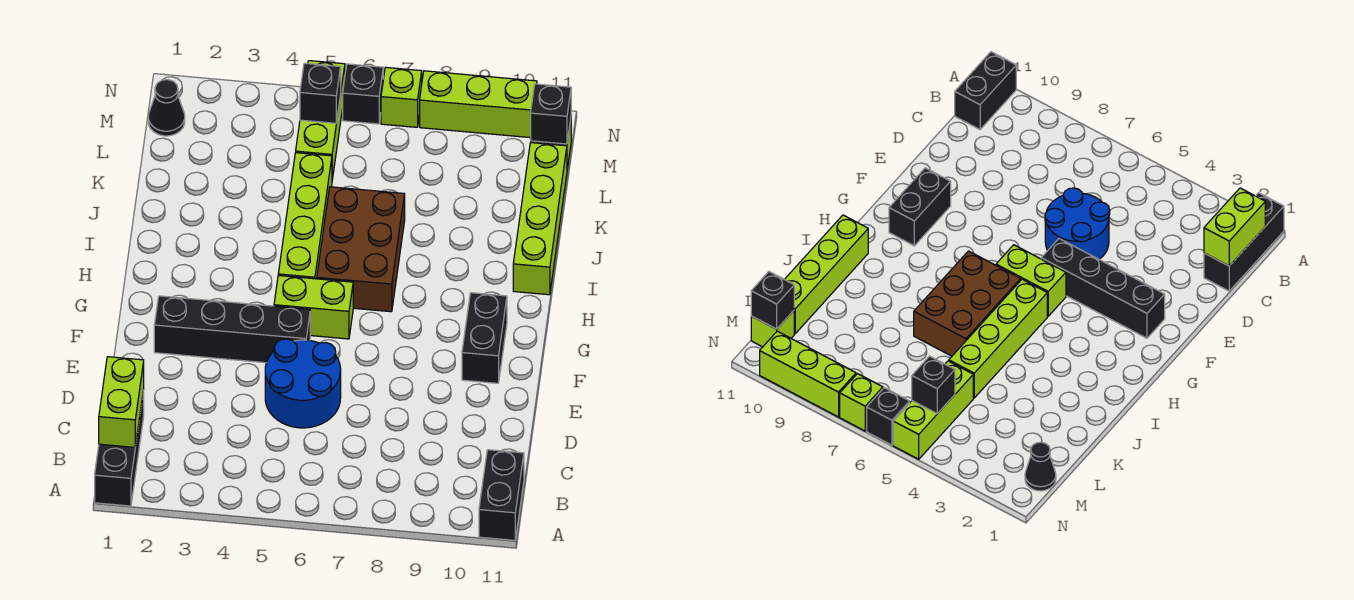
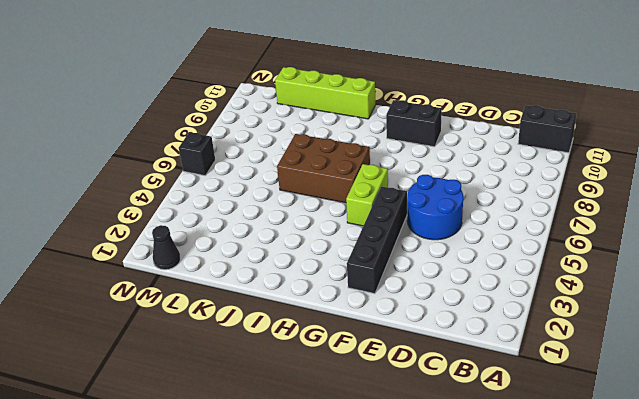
none -> black brick A1:C1 level 1
none -> lime brick H5:K5 level 1
none -> lime brick L5:N5 level 1

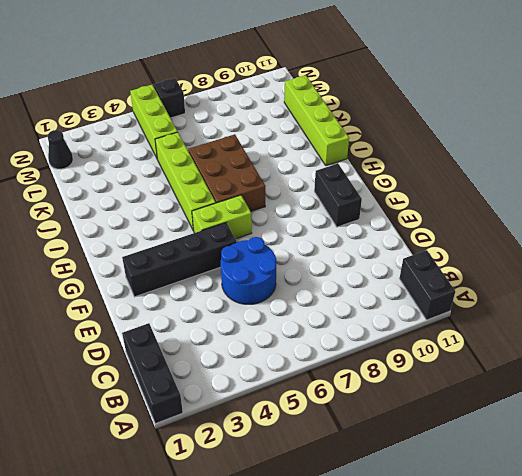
none -> lime brick M11 level 1
none -> lime brick N7 level 1
none -> lime brick N8:N10 level 1

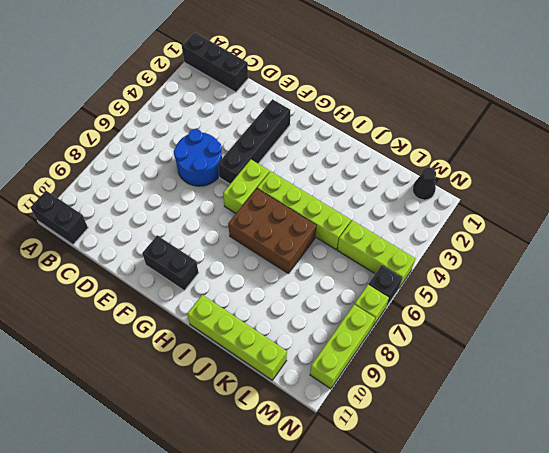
none -> lime brick M11 level 1
none -> lime brick B1:C1 level 2
none -> black brick M5 level 2

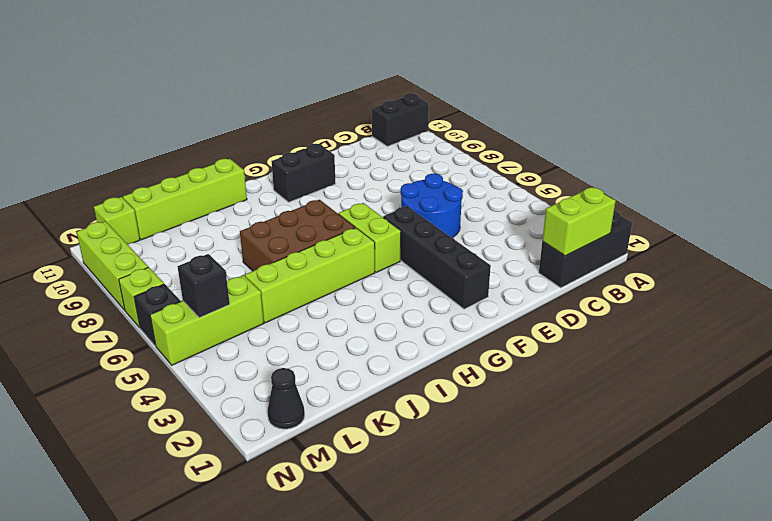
none -> black brick M11 level 2

